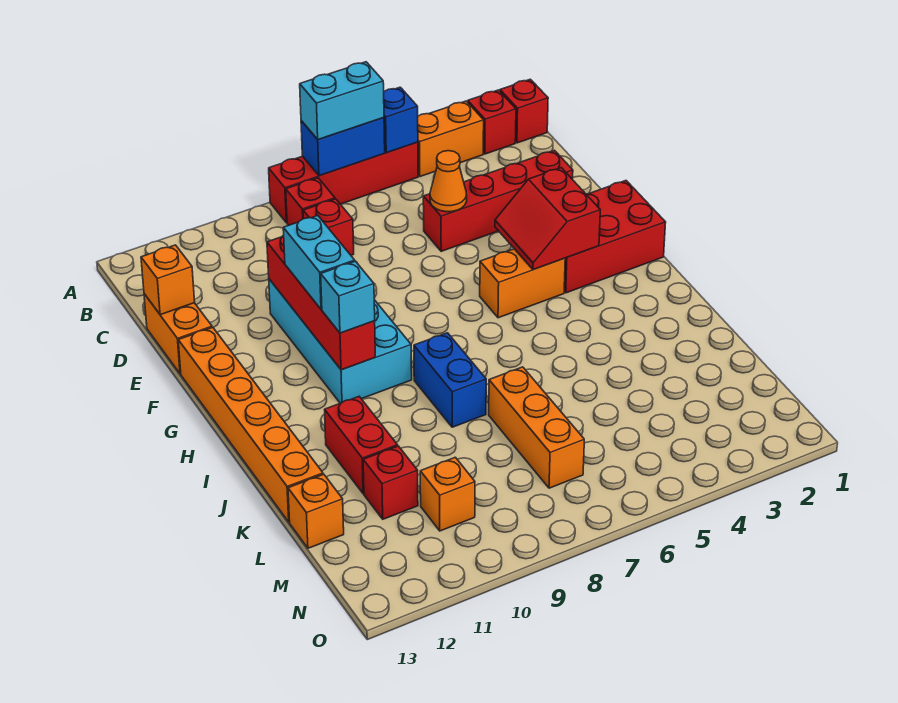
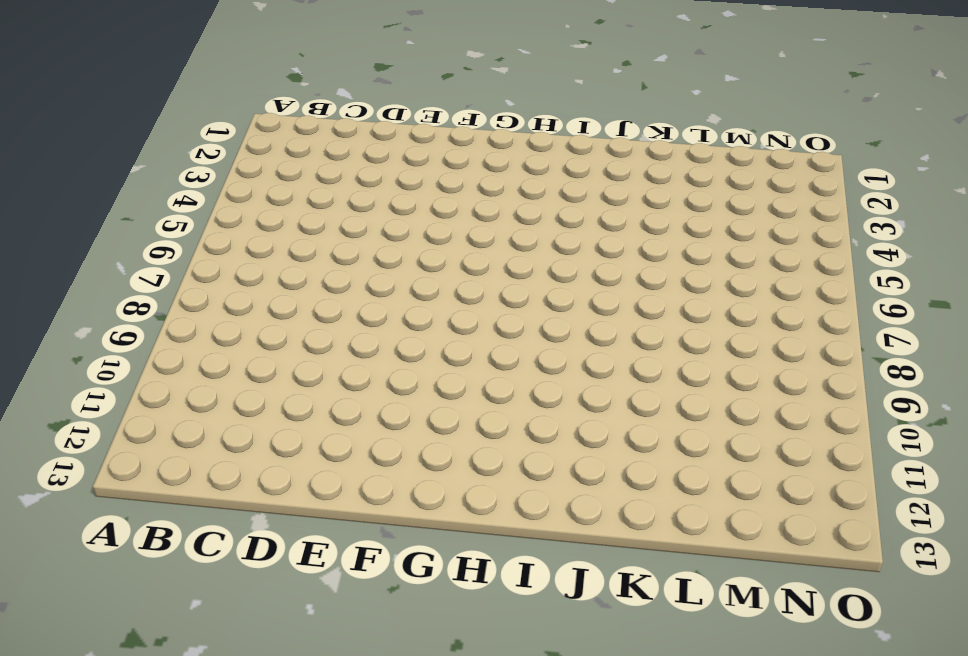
none -> red brick A1 level 1
none -> red brick A2 level 1
none -> orange brick A3:A4 level 1

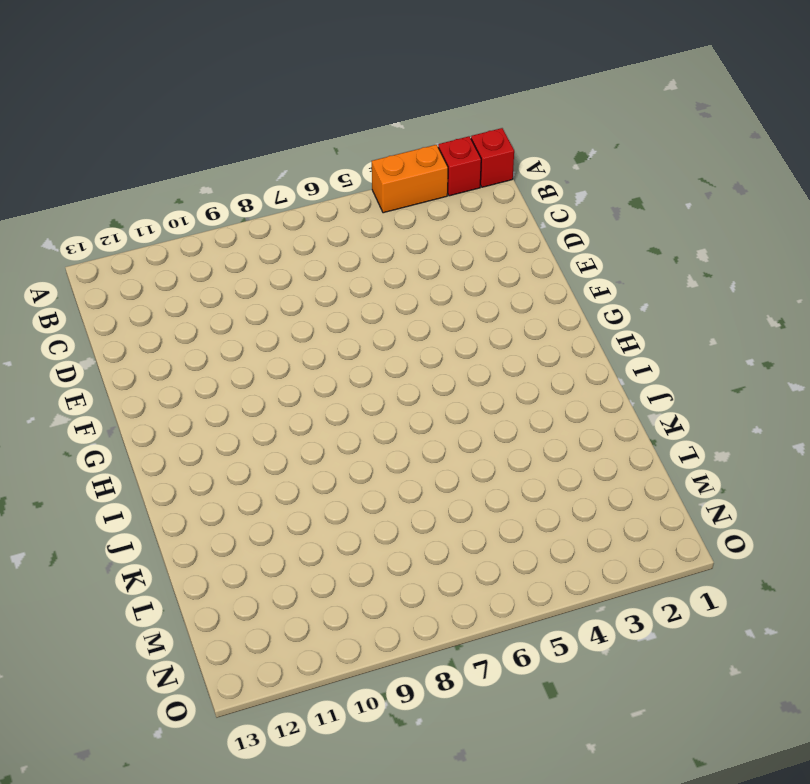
none -> red brick A5:A8 level 1
none -> red brick B8 level 1
none -> red brick C8 level 1

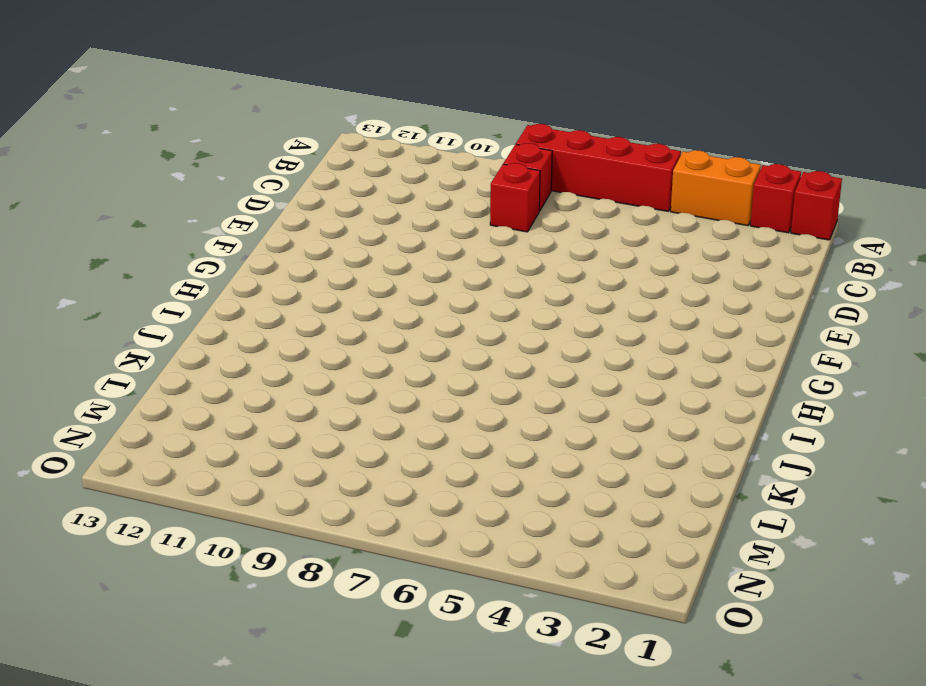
none -> red brick D2:D5 level 1
none -> orange brick D13:E13 level 1
none -> cyan brick E9:H10 level 1

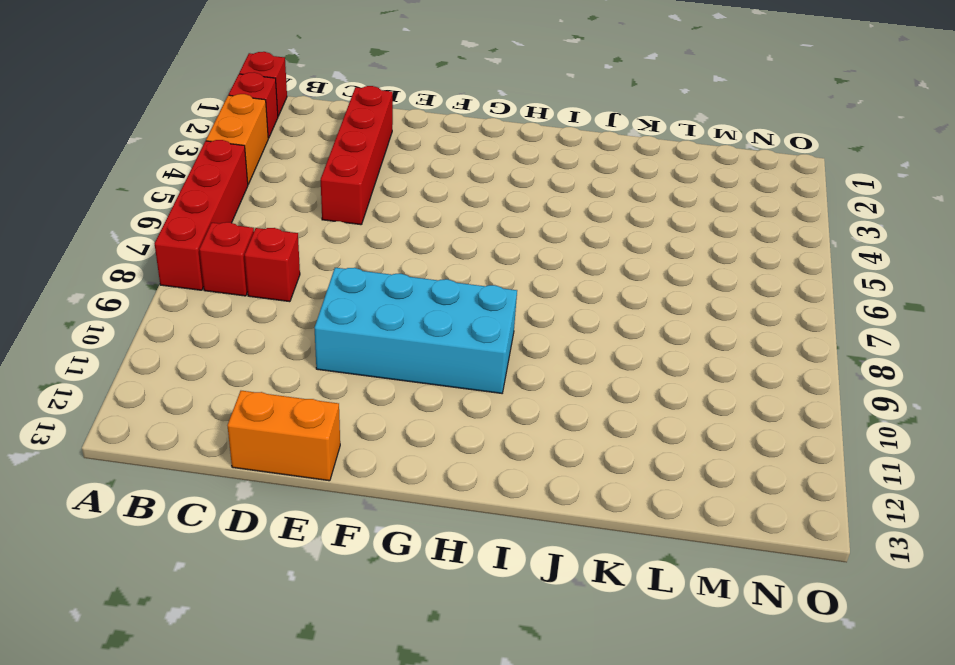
none -> red brick F1:G3 level 1
none -> orange brick F13:K13 level 1
none -> orange brick G4:G5 level 1

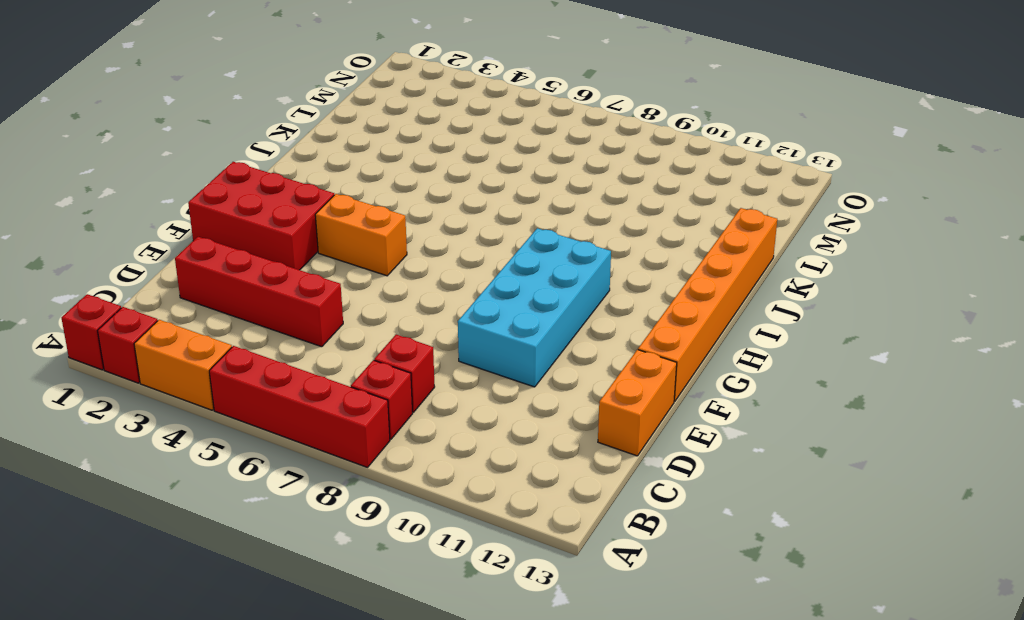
none -> blue brick I8:J8 level 1
none -> red brick J11:K11 level 1
none -> orange brick K7:M7 level 1

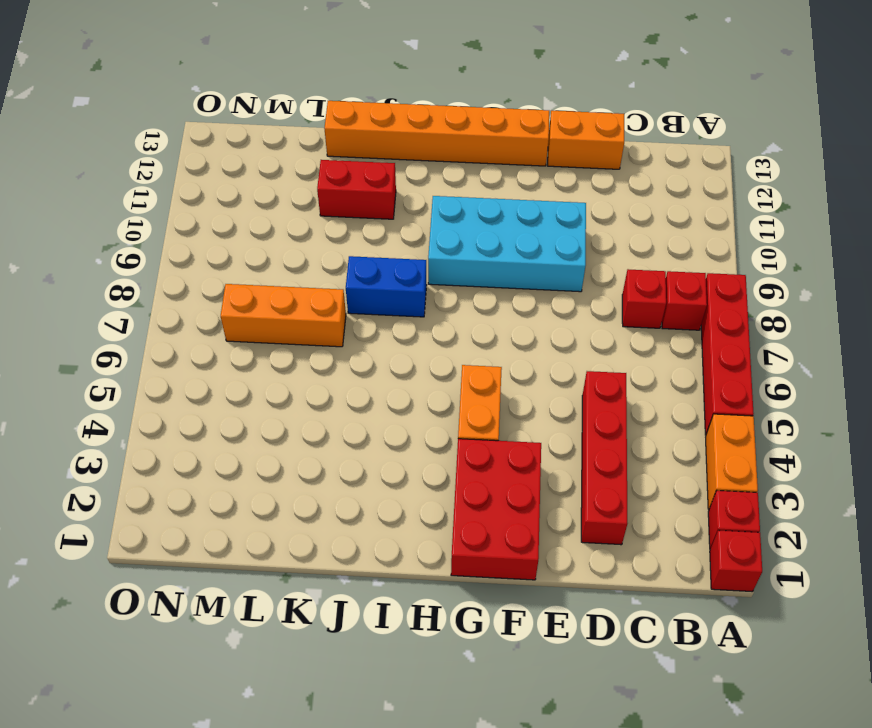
none -> red brick L11 level 1
none -> orange brick L13 level 1
none -> orange brick M10 level 1

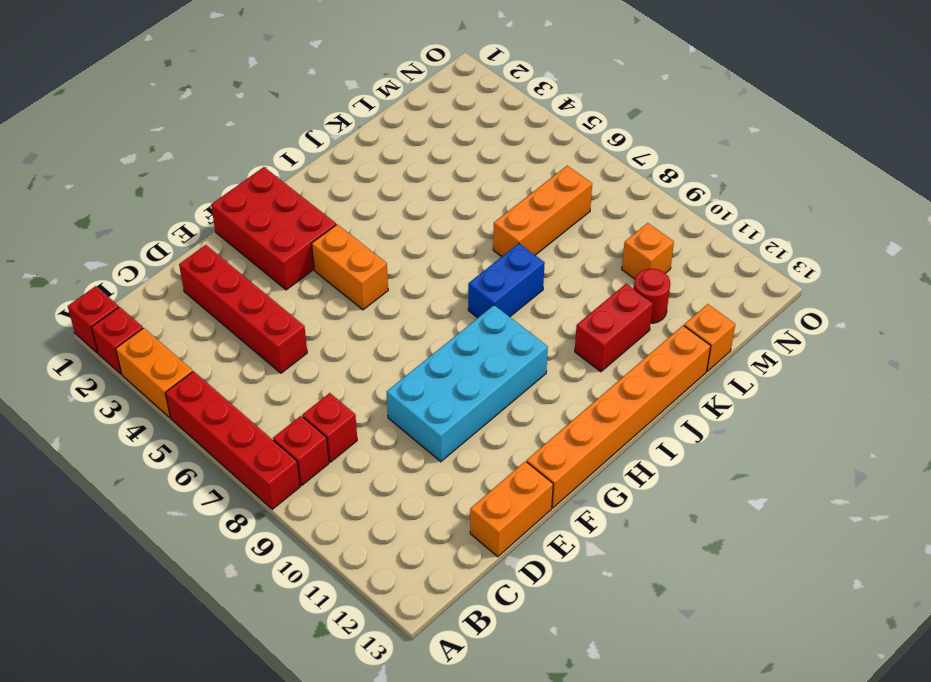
red round brick L11 level 1 -> red brick L11 level 1
none -> blue brick A5 level 2
none -> blue brick A6:A7 level 2
none -> orange cone D5 level 2

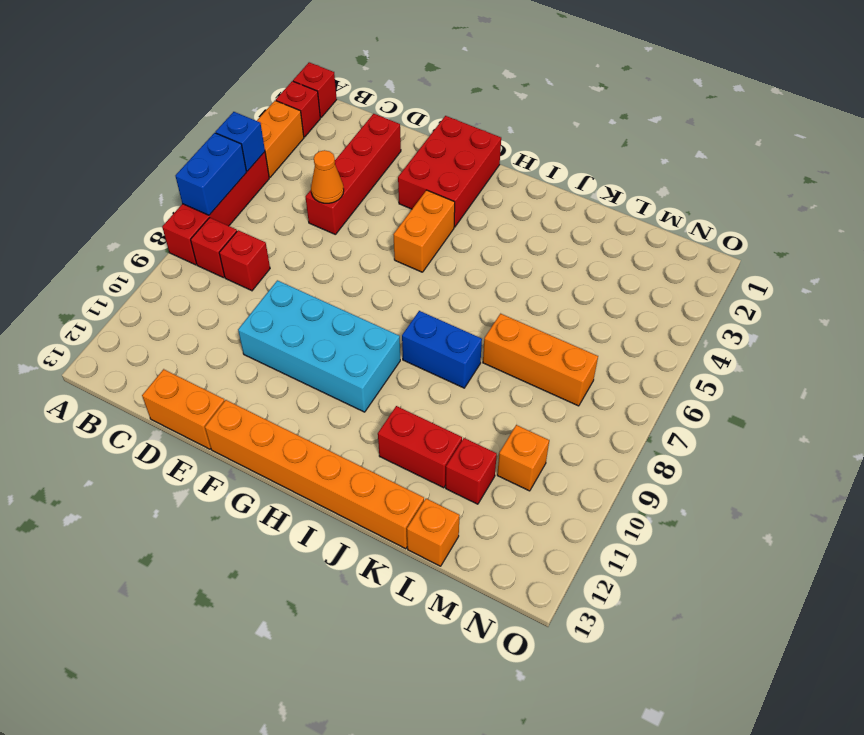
none -> orange brick D13 level 2
none -> red brick E10:H10 level 2
none -> red slope F3:G4 level 2 top 3

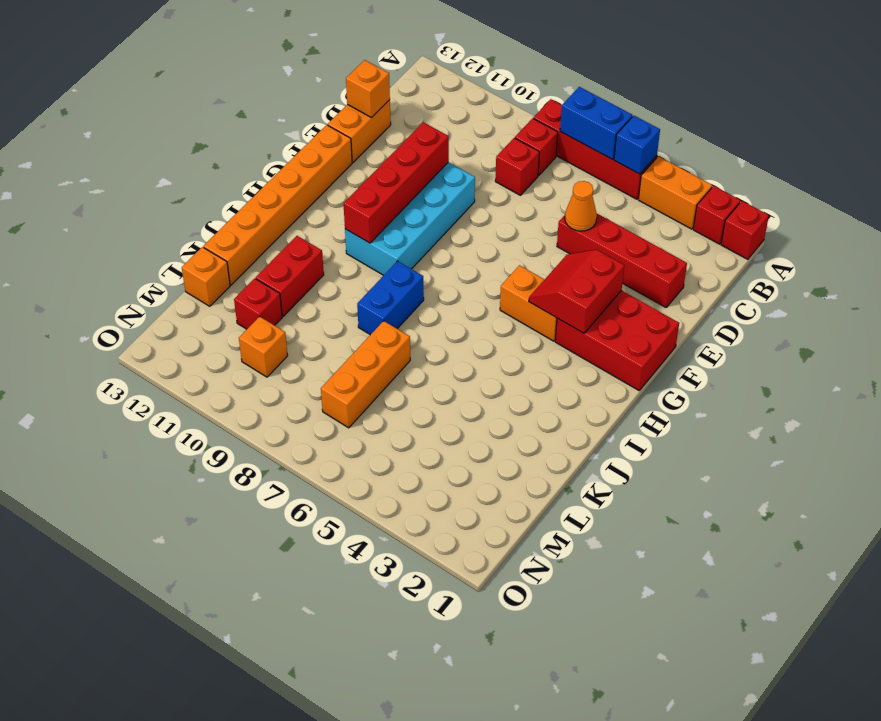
none -> cyan brick A6:A7 level 3
none -> cyan brick F10:G10 level 3
none -> cyan brick H10 level 3

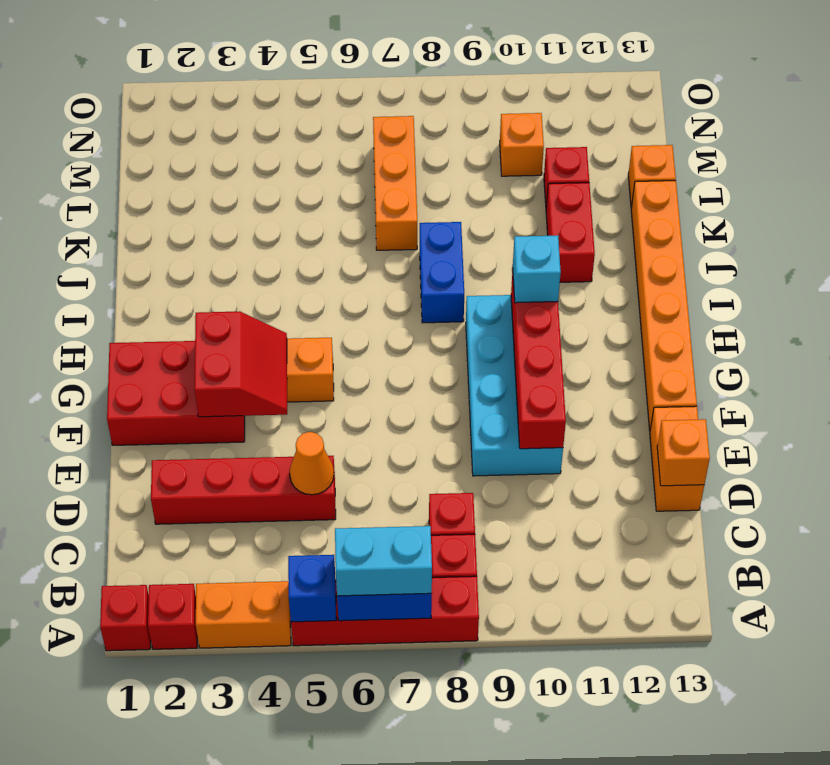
none -> cyan brick F10:G10 level 3

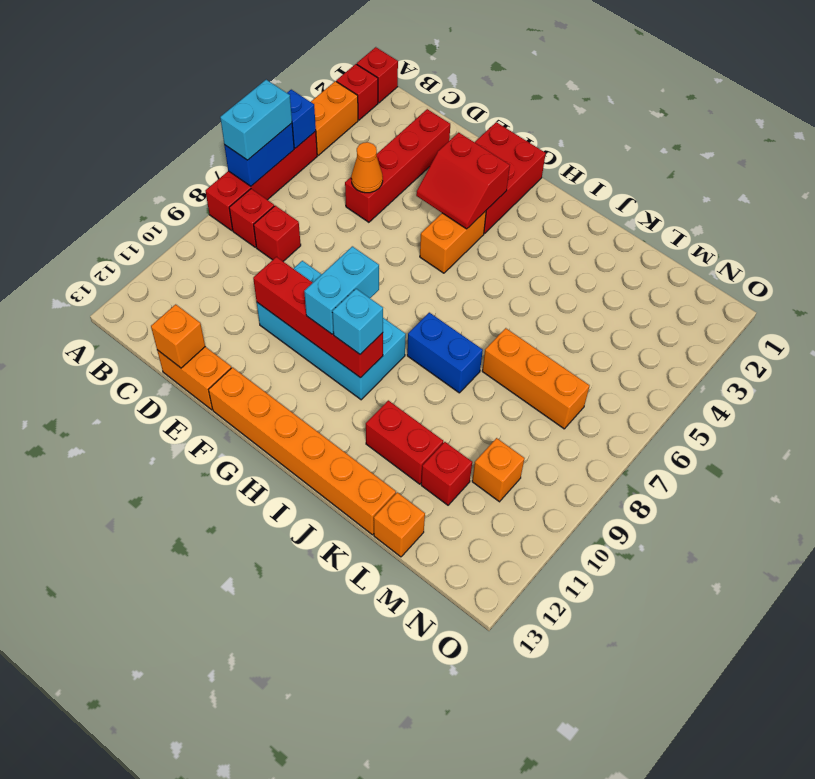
cyan brick G9:G10 level 3 -> cyan brick F10:G10 level 3

